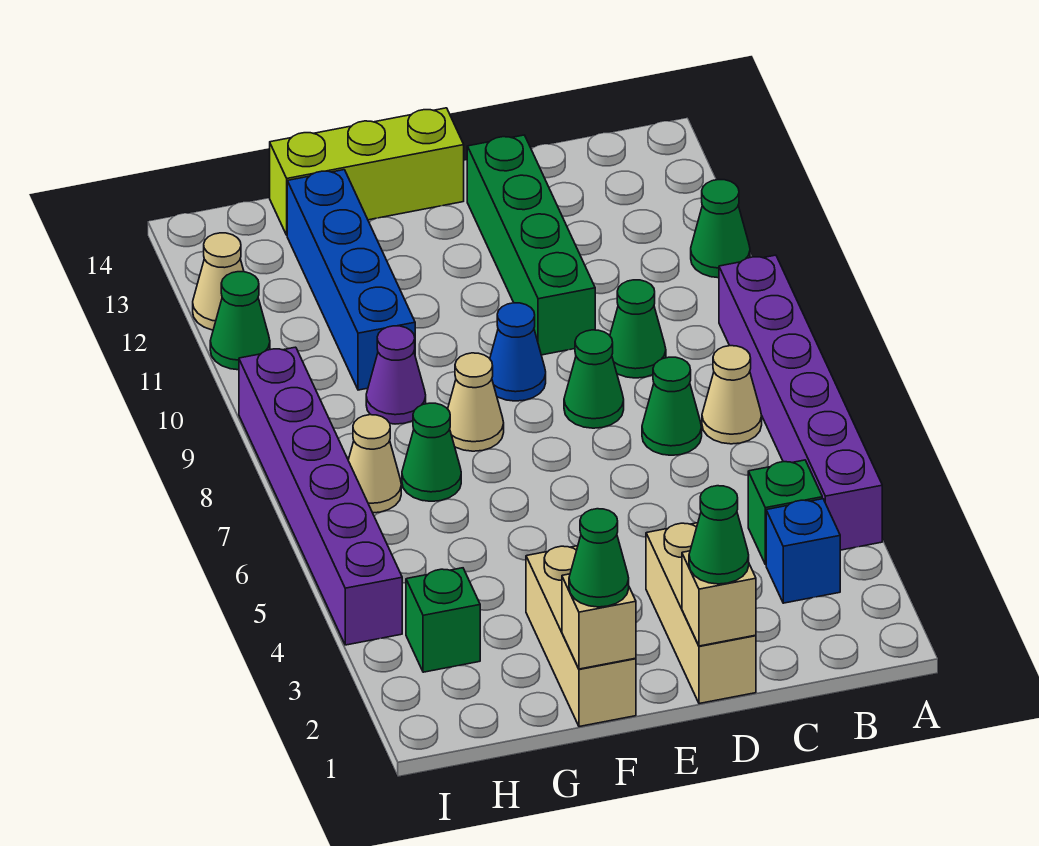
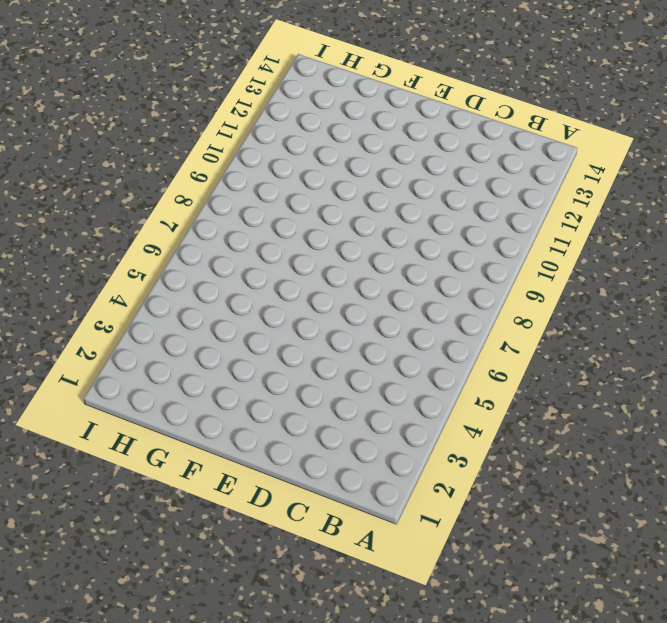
none -> purple brick A4:A9 level 1
none -> green cone A11 level 1
none -> blue brick B3 level 1

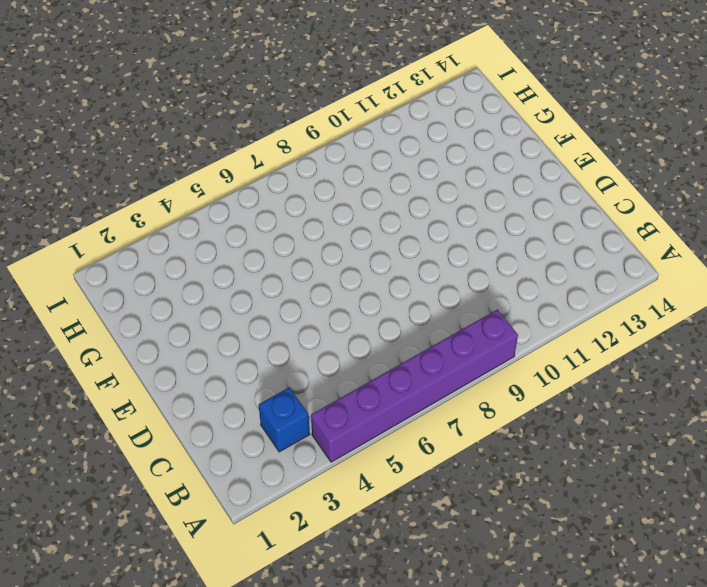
none -> green cone A11 level 1
none -> green brick B4 level 1
none -> tan cone B7 level 1

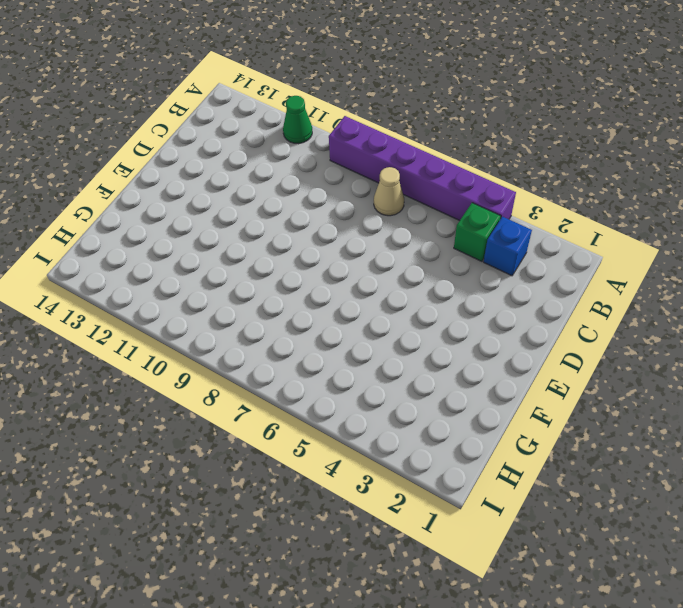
none -> green cone C7 level 1
none -> green cone C9 level 1
none -> tan brick D1:D3 level 1

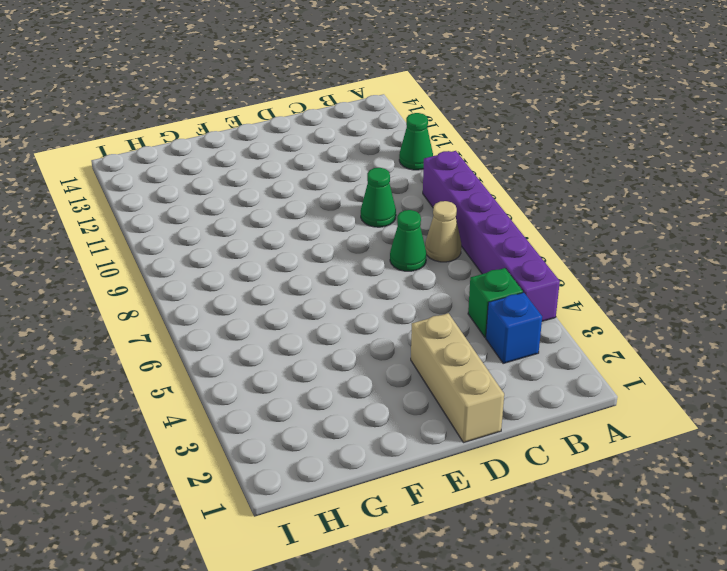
none -> green cone D8 level 1
none -> green brick D10:D13 level 1
none -> blue cone E9 level 1

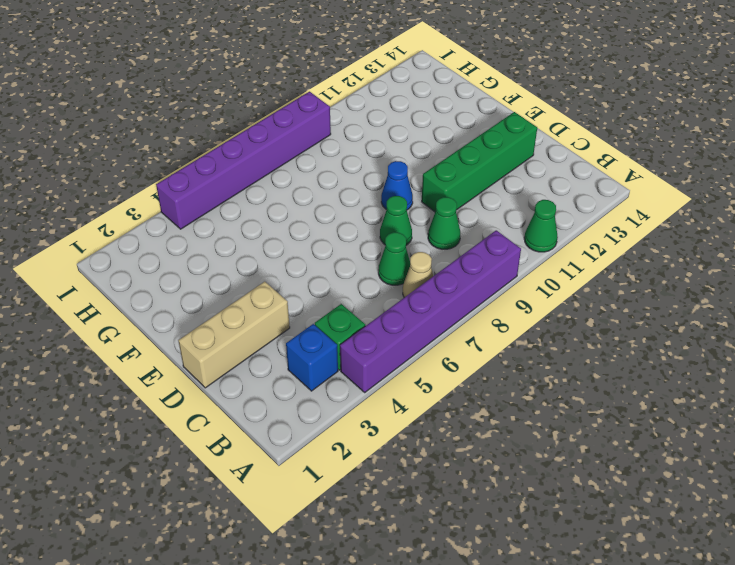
none -> lime brick E14:G14 level 1
none -> tan brick F1:F3 level 1
none -> tan cone F8 level 1

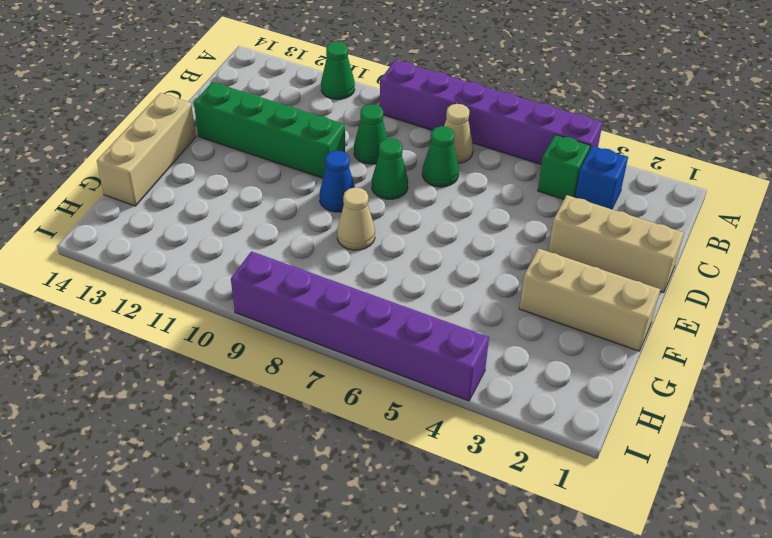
tan brick E14:G14 level 1 -> lime brick E14:G14 level 1
none -> green cone G7 level 1
none -> purple cone G9 level 1
none -> blue brick G10:G13 level 1

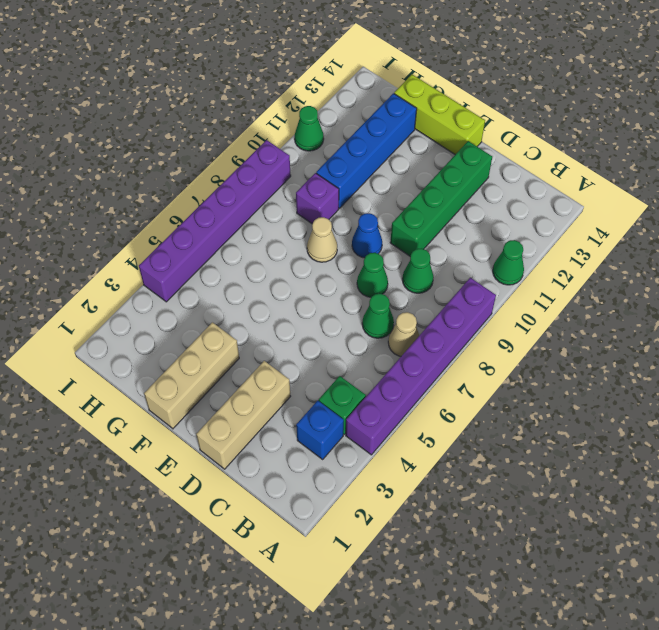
purple brick G9 level 1 -> purple cone G9 level 1
none -> green cone G7 level 1
none -> green brick H3 level 1
none -> tan cone H7 level 1

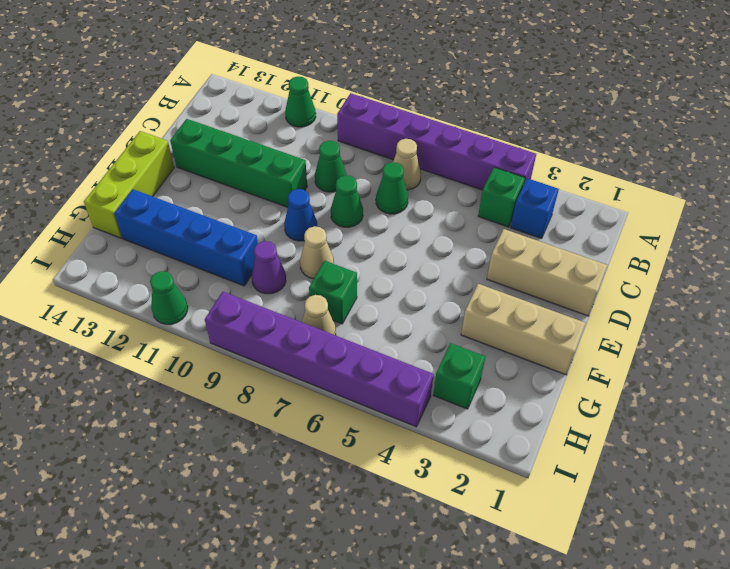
green brick G7 level 1 -> green cone G7 level 1
none -> tan cone I12 level 1
none -> tan brick D1 level 2
none -> tan brick F1 level 2

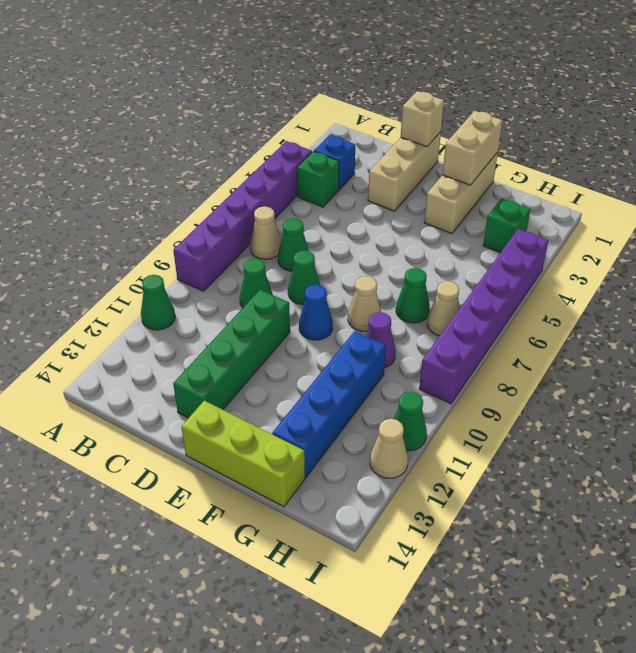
tan brick F1:F2 level 2 -> tan brick F1 level 2
none -> green cone D1 level 3
none -> green cone F1 level 3

